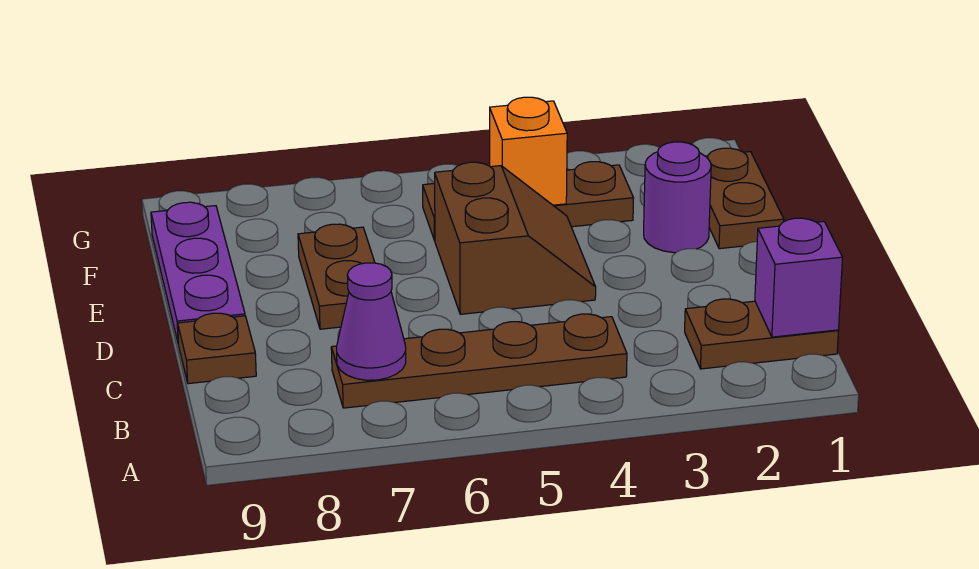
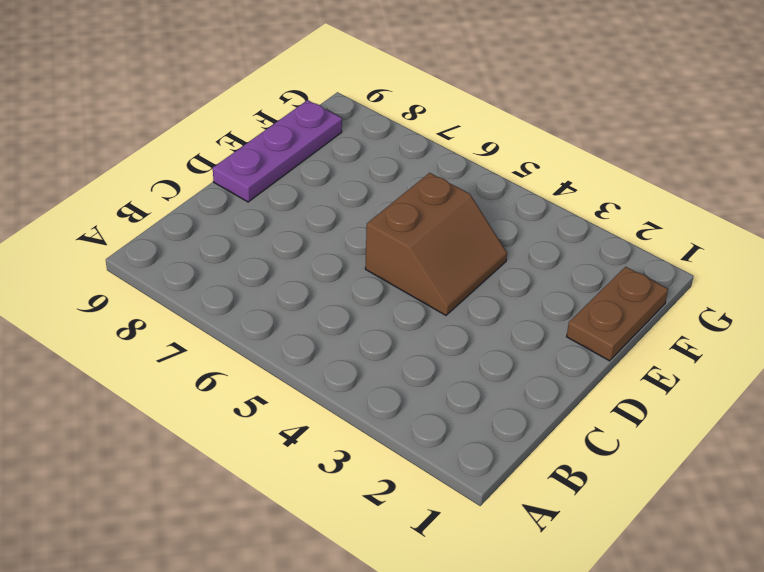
none -> brown plate B1:B2 level 1
none -> brown plate B4:B7 level 1
none -> brown plate C9 level 1

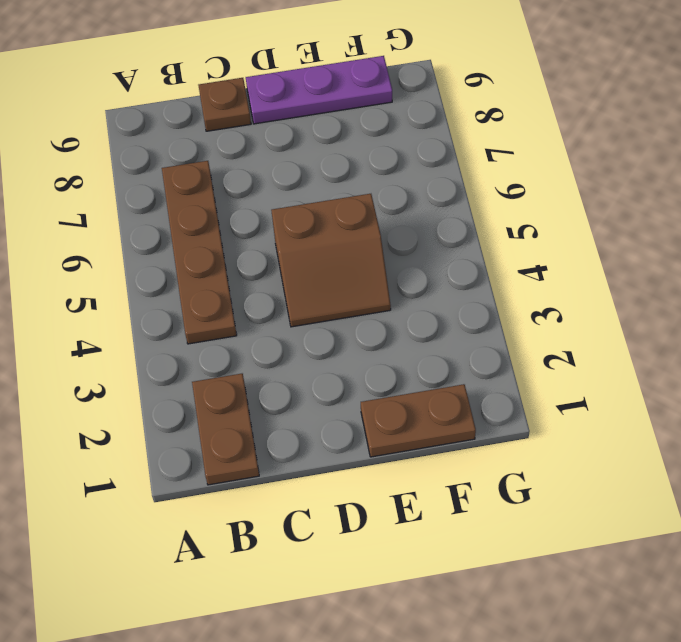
none -> brown plate D7:E7 level 1
none -> purple round brick E2 level 1
none -> brown plate F3:F5 level 1

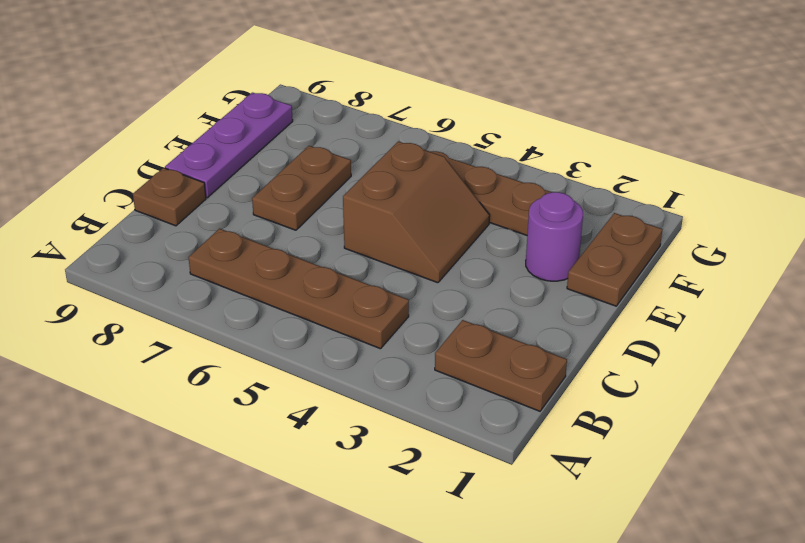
none -> purple brick B1 level 2
none -> purple cone B7 level 2
none -> orange brick F4 level 2

